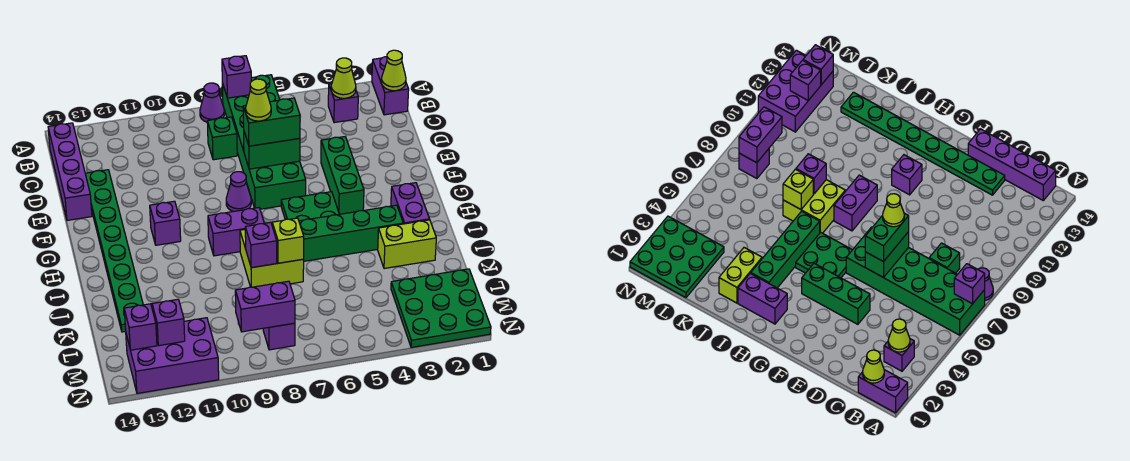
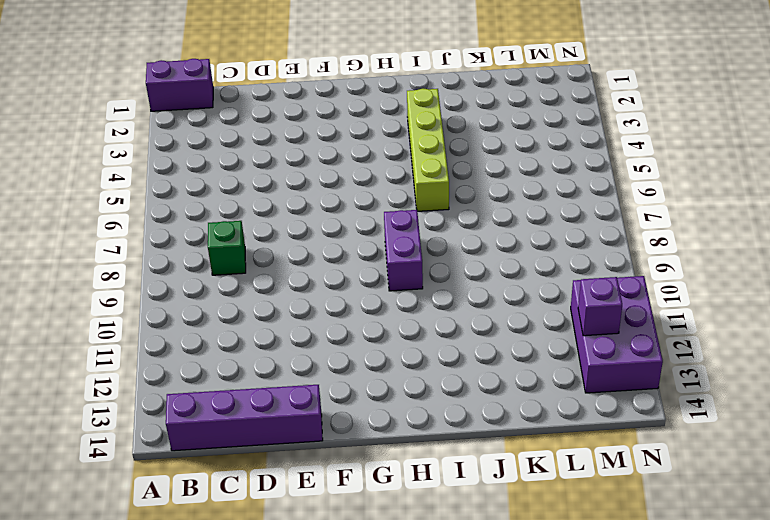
lime brick I3:I6 level 1 -> green brick I3:I6 level 1
none -> green brick A6:F7 level 1
none -> purple cone A8 level 1
none -> purple brick B3 level 1
none -> green plate D13:K13 level 1

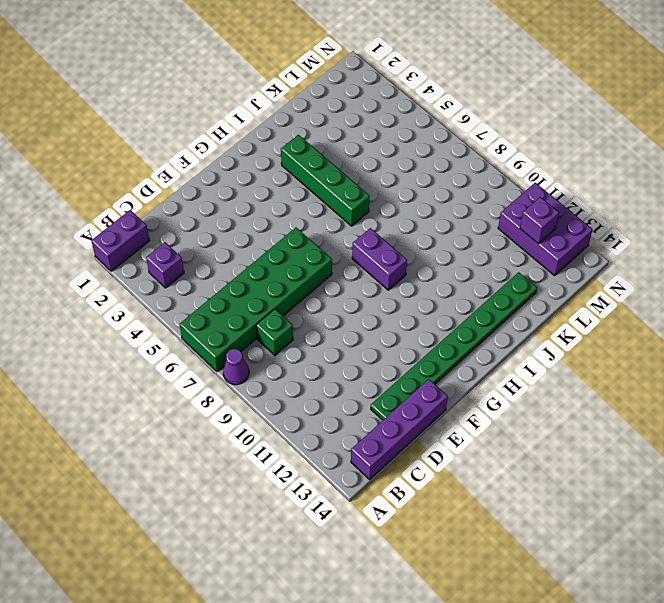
none -> green brick E4:G4 level 1
none -> purple cone F8 level 1
none -> green plate G5:H6 level 1
none -> purple brick G11 level 1

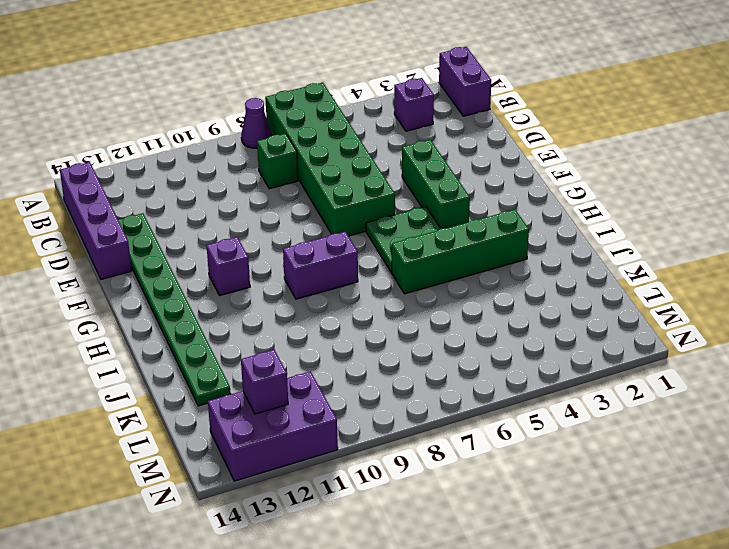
none -> purple cone F8 level 1
none -> purple brick H2:I2 level 1
none -> lime brick I7:J8 level 1
none -> lime brick J2:J3 level 1

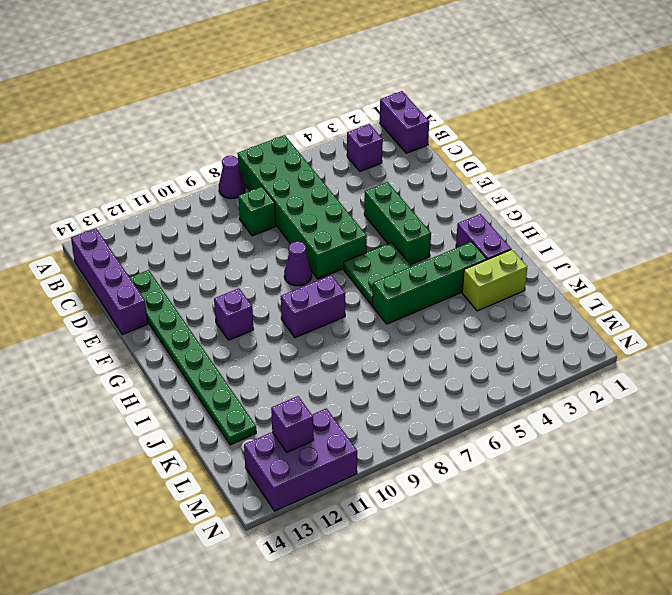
none -> lime brick I7:J8 level 1
none -> green plate L1:N3 level 1
none -> purple brick M8 level 1
none -> purple brick A7 level 2

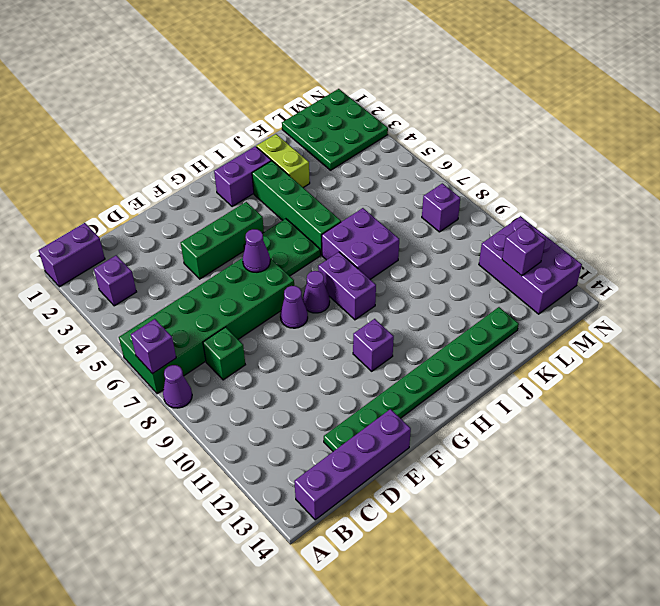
purple cone F6 level 2 -> none
purple cone G8 level 1 -> none
purple brick I7:J8 level 1 -> lime brick I7:J8 level 1
none -> lime cone B1 level 2
none -> lime cone B3 level 2
none -> green brick E6:E7 level 2
none -> lime brick J7 level 2

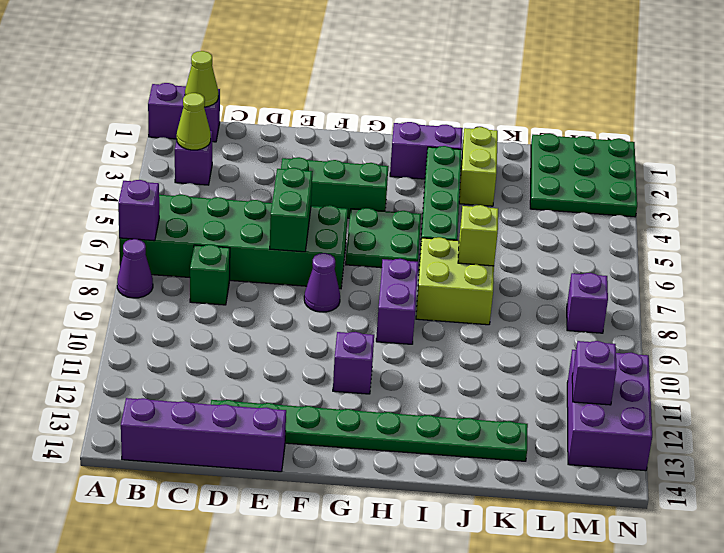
none -> purple brick J8 level 2
none -> purple brick M8:M9 level 2
none -> purple brick M13 level 2
none -> green brick E6:E7 level 3

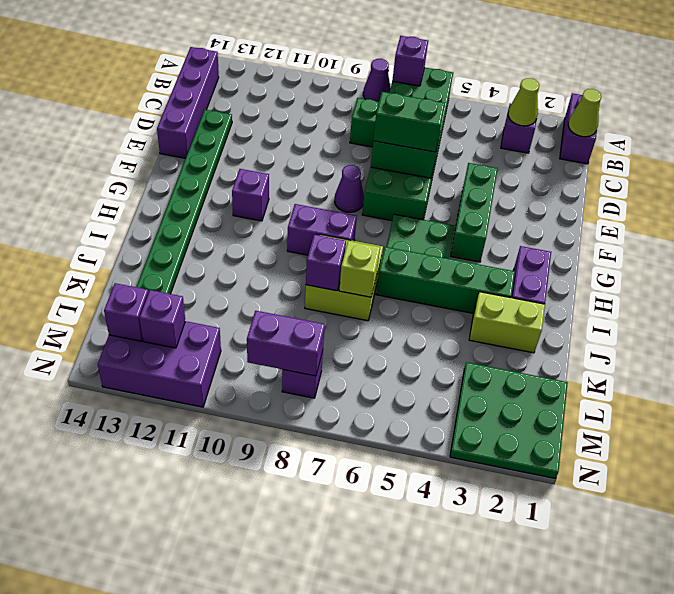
none -> lime cone E7 level 4

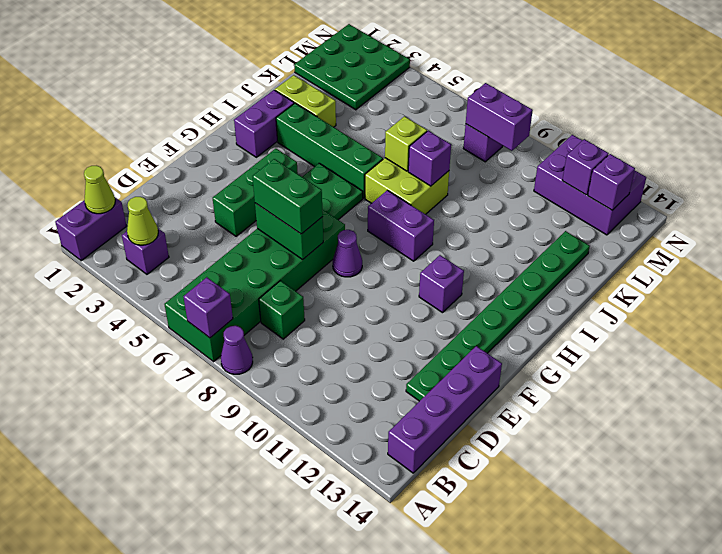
none -> lime cone E7 level 4

